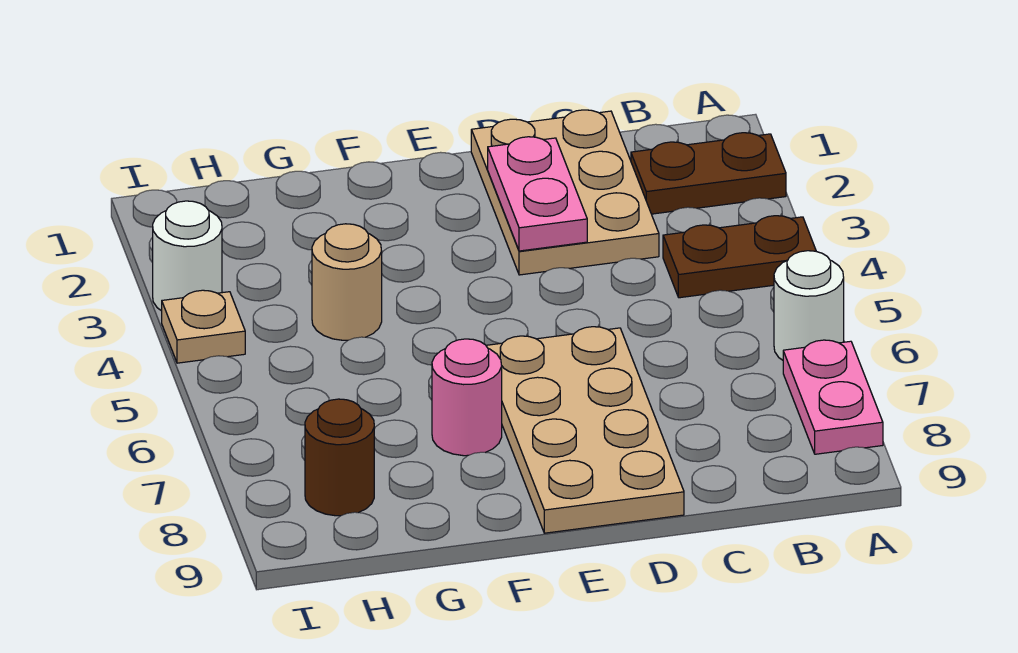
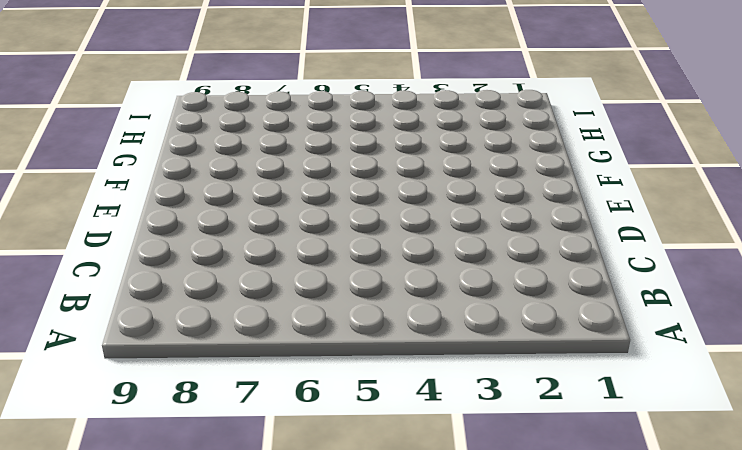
none -> brown plate A2:B2 level 1
none -> brown plate A4:B4 level 1
none -> white round brick A6 level 1

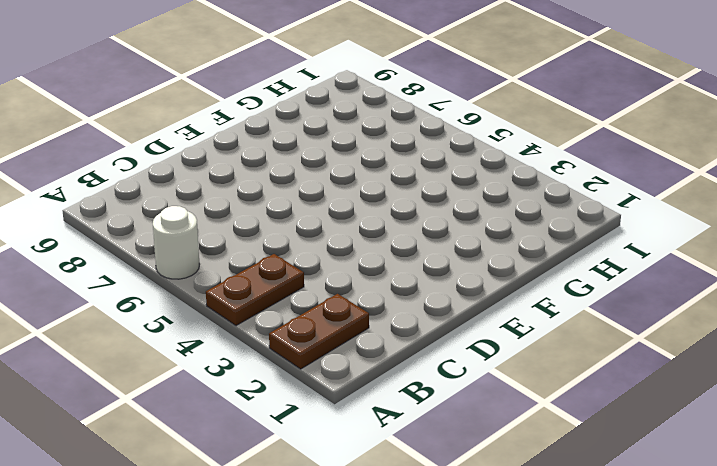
none -> pink plate A7:A8 level 1
none -> tan plate C1:D3 level 1
none -> tan plate D6:E9 level 1

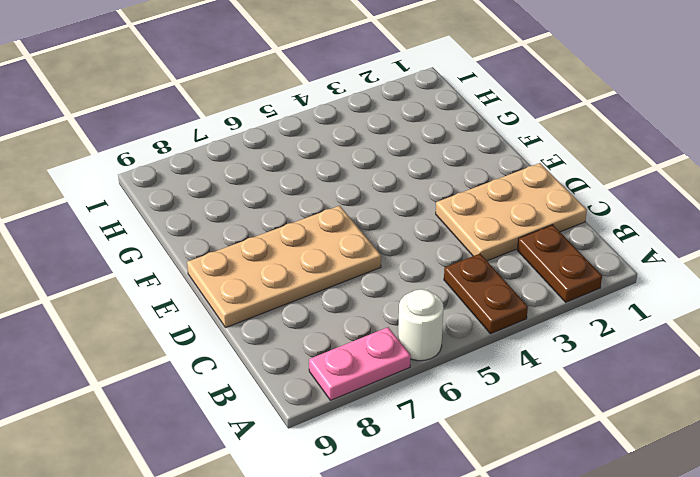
none -> pink round brick F7 level 1
none -> tan round brick G4 level 1
none -> brown round brick H8 level 1

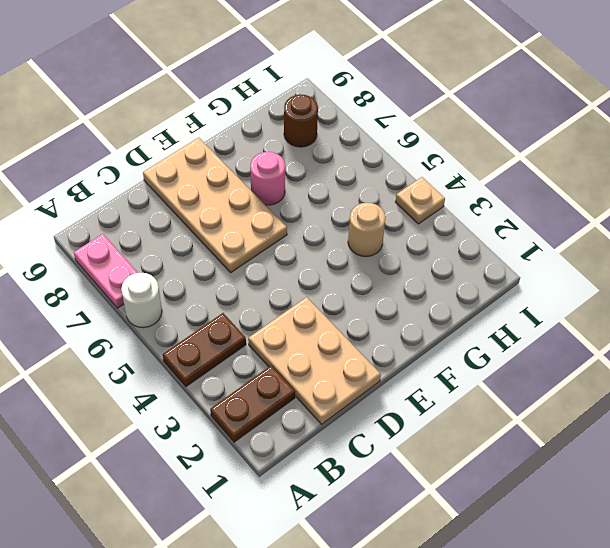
none -> white round brick I3 level 1
none -> pink plate D2:D3 level 2

